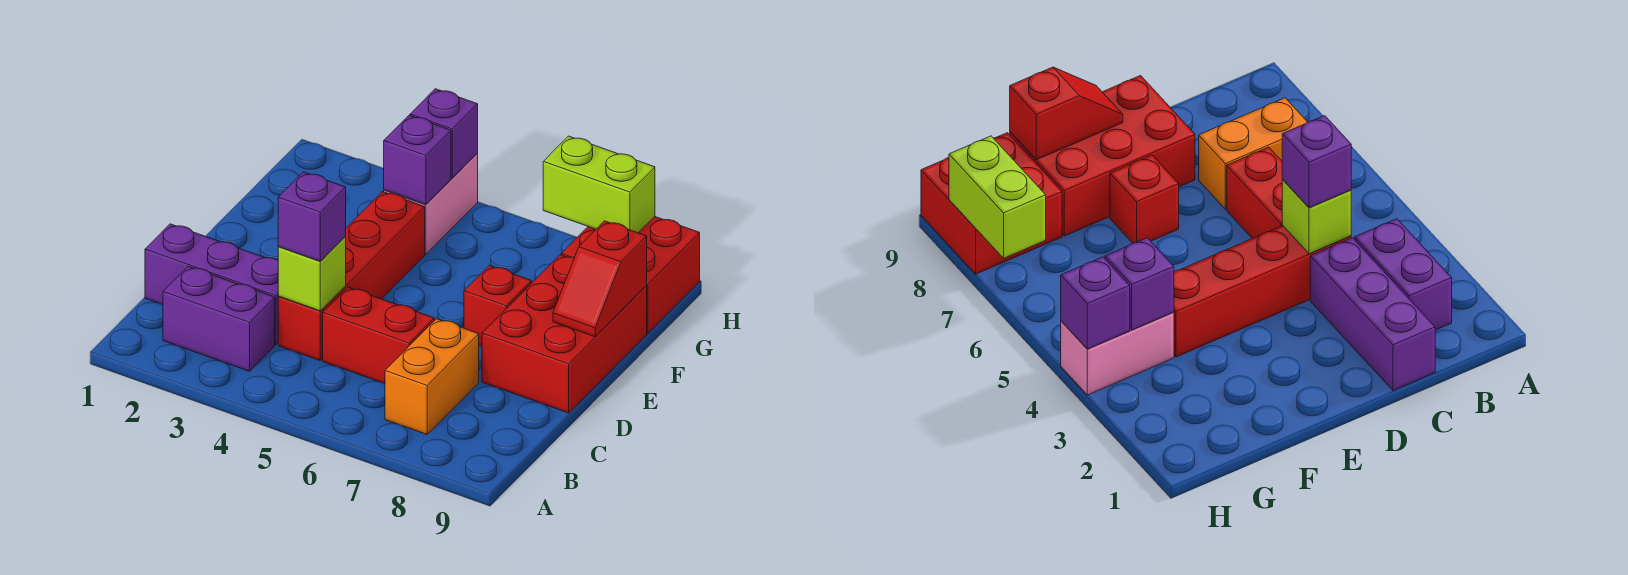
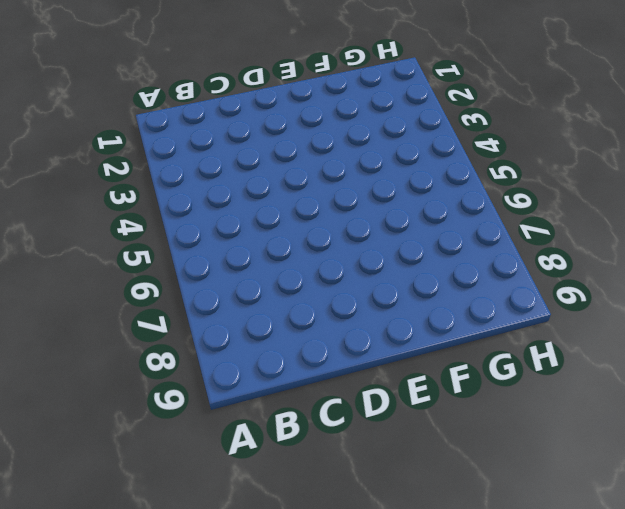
none -> purple brick B2:B3 level 1
none -> orange brick B7:C7 level 1
none -> purple brick C1:C3 level 1

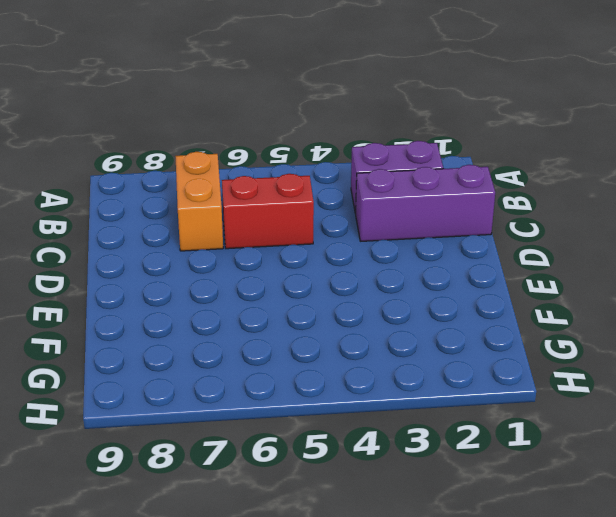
none -> red brick C4:F4 level 1
none -> red brick D8:F9 level 1
none -> red brick E7 level 1

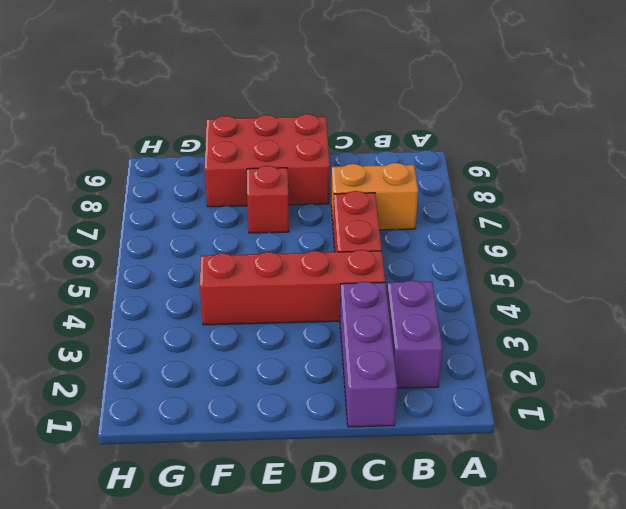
none -> pink brick G4:H4 level 1
none -> red brick G8:H9 level 1
none -> lime brick C4 level 2

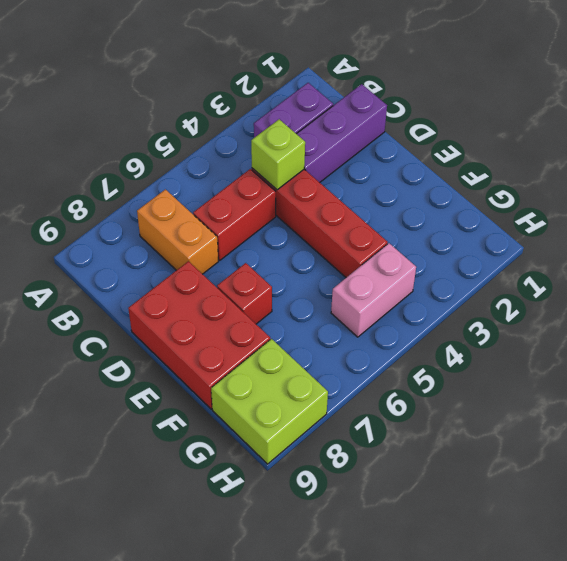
pink brick G4:G5 level 1 -> pink brick G4:H4 level 1
lime brick G8:H9 level 1 -> red brick G8:H9 level 1
none -> red slope E9:F9 level 2 top F
none -> purple brick G4 level 2
none -> purple brick H4 level 2

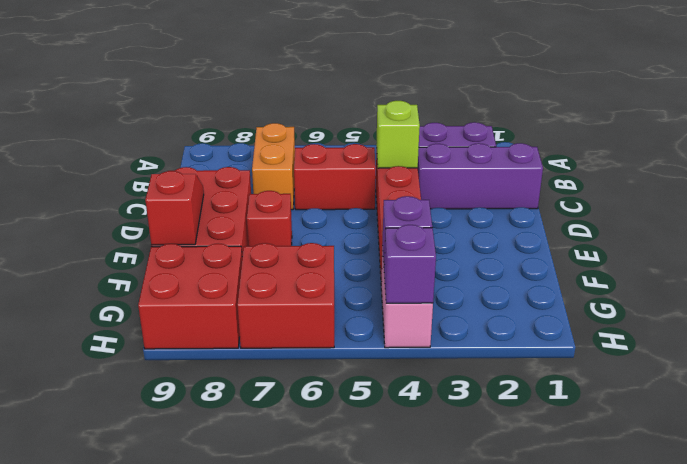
red brick G6:H7 level 1 -> none
none -> lime brick H7:H8 level 2
none -> purple brick C4 level 3

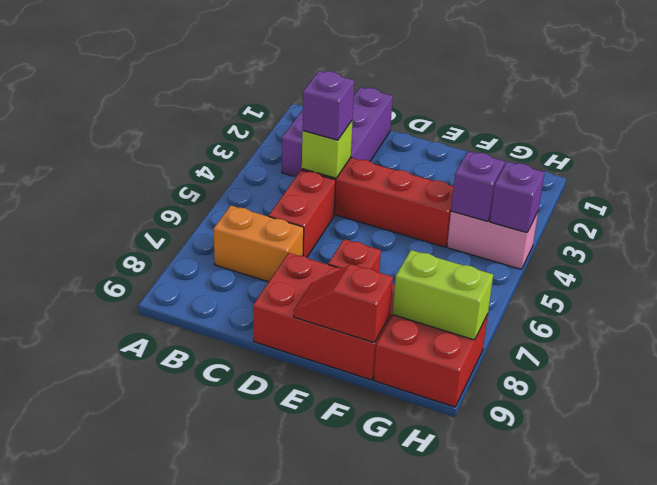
lime brick G8:H8 level 2 -> lime brick H7:H8 level 2

